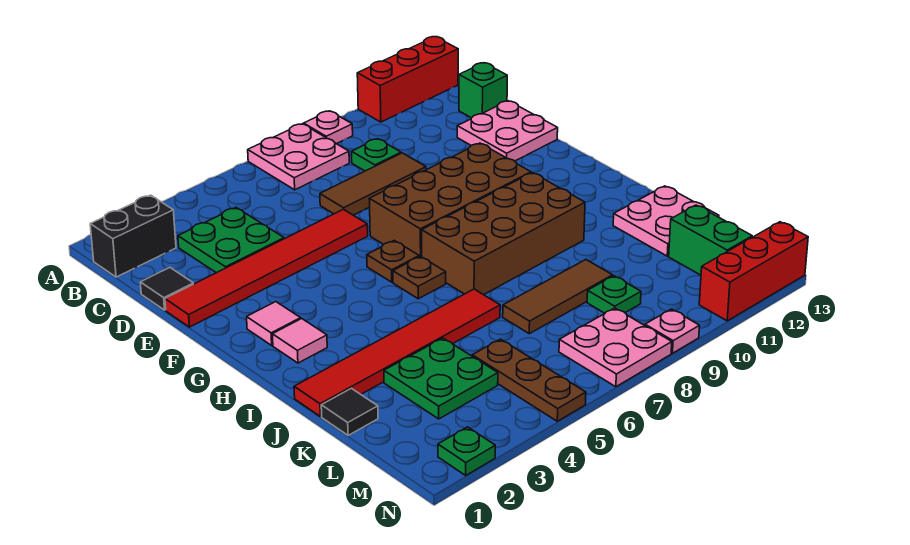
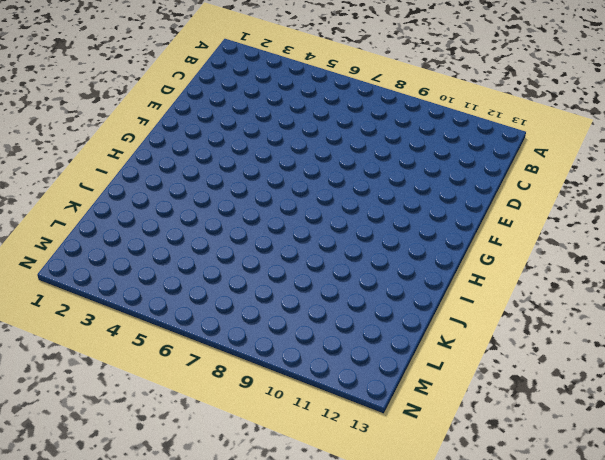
none -> pink plate A7:B8 level 1
none -> pink plate A9 level 1
none -> red brick A11:A13 level 1

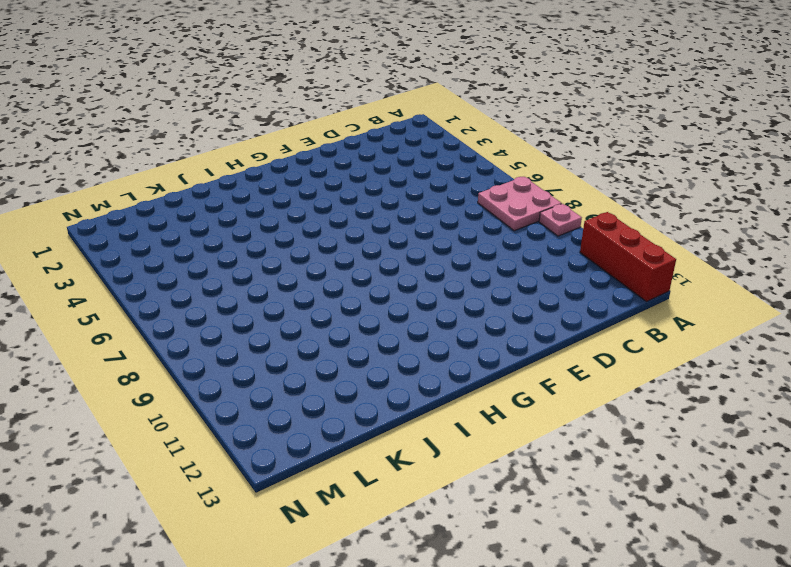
none -> black brick B1:B2 level 1
none -> green plate C3:D4 level 1
none -> green plate C9 level 1

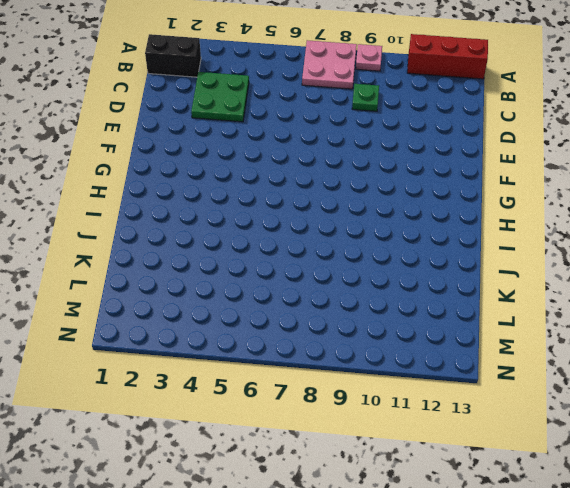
none -> green brick C13 level 1
none -> black tile D1 level 1
none -> brown tile D7:D9 level 1

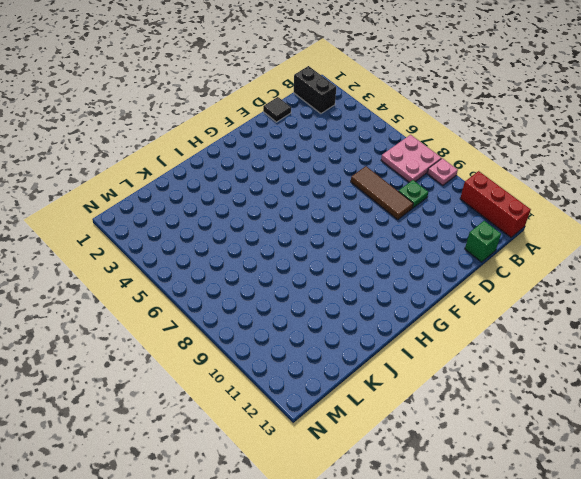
none -> green plate C3:D4 level 1
none -> pink plate D12:E13 level 1
none -> red tile E1:E6 level 1

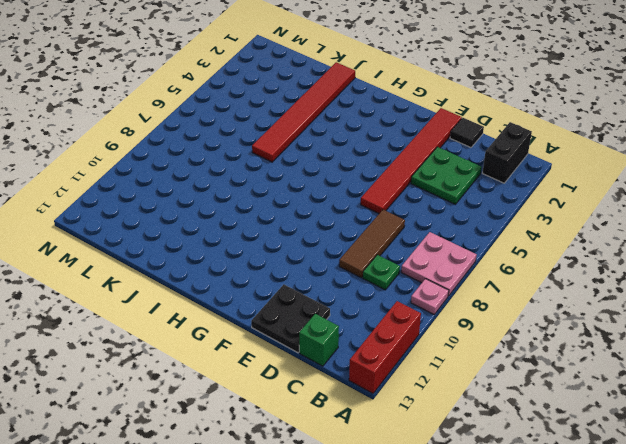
black plate D12:E13 level 1 -> pink plate D12:E13 level 1
none -> brown brick F7:G10 level 1
none -> pink tile G2 level 1
none -> brown plate G6 level 1

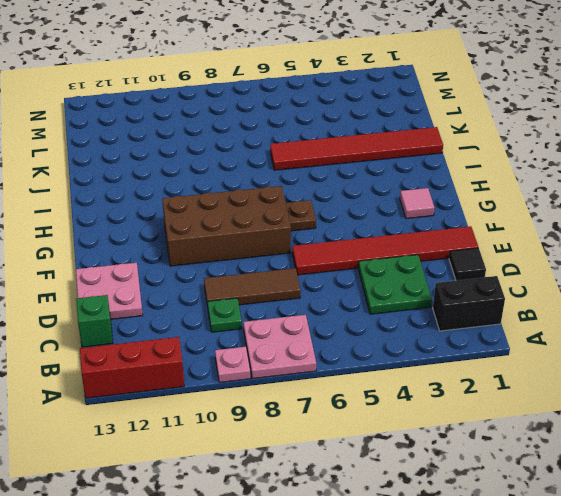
none -> pink tile H2 level 1
none -> brown plate H6 level 1
none -> brown brick H7:I10 level 1

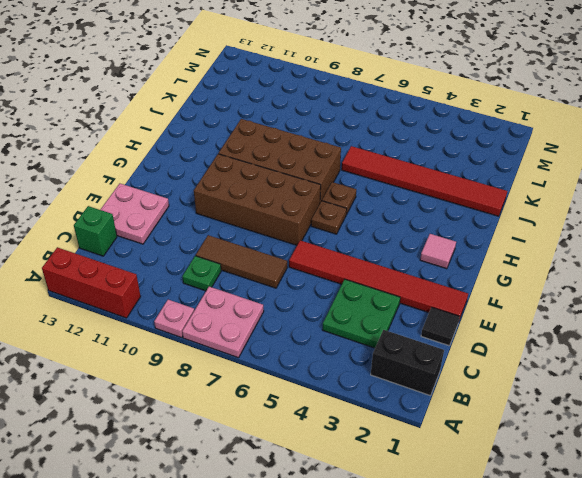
none -> pink tile H2 level 1
none -> pink plate J12:K13 level 1
none -> black tile K1 level 1

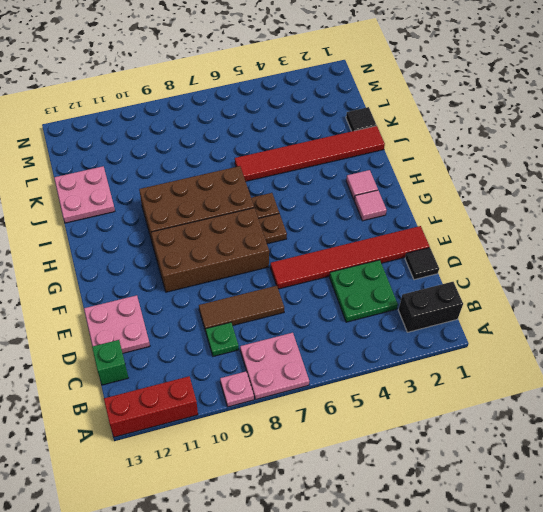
none -> green plate K3:L4 level 1
none -> brown tile K7:K9 level 1
none -> brown plate L5:N5 level 1

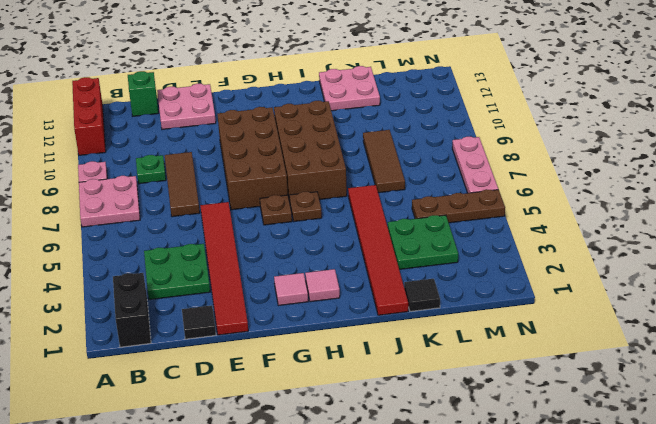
pink plate N6:N8 level 1 -> pink plate M7:N8 level 1
none -> green plate L9 level 1
none -> green brick L12:M12 level 1
none -> green plate N2 level 1

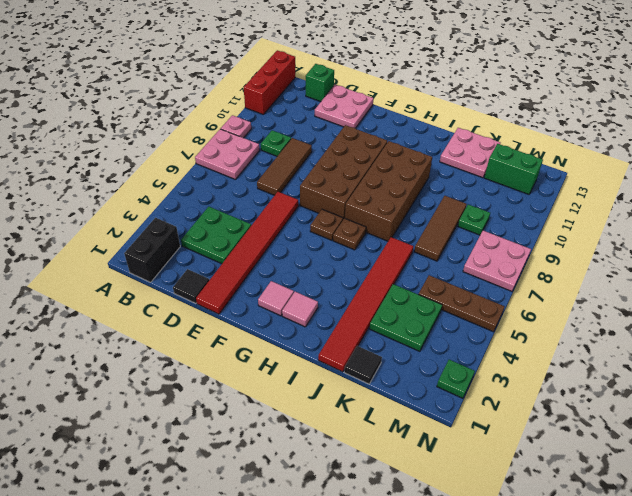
none -> pink plate N9 level 1
none -> red brick N11:N13 level 1

